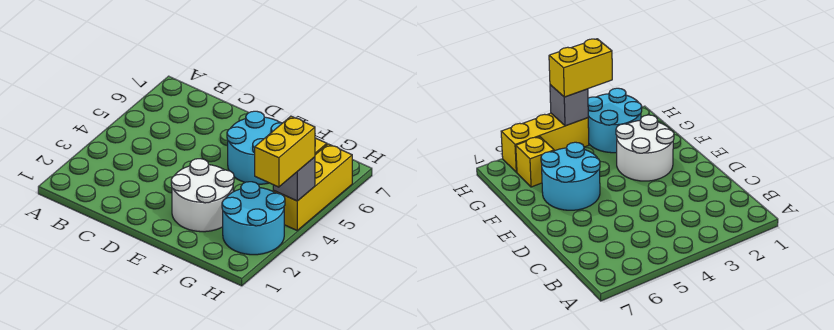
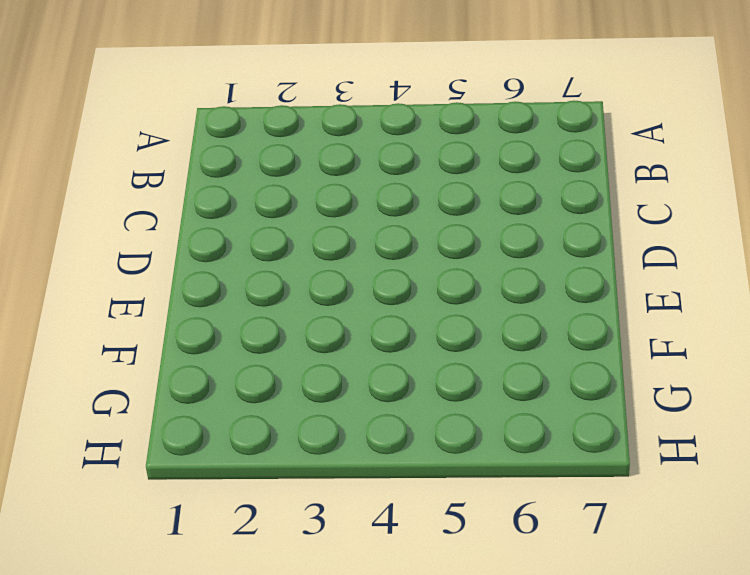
none -> white round brick E2:F3 level 1
none -> cyan round brick E5:F6 level 1

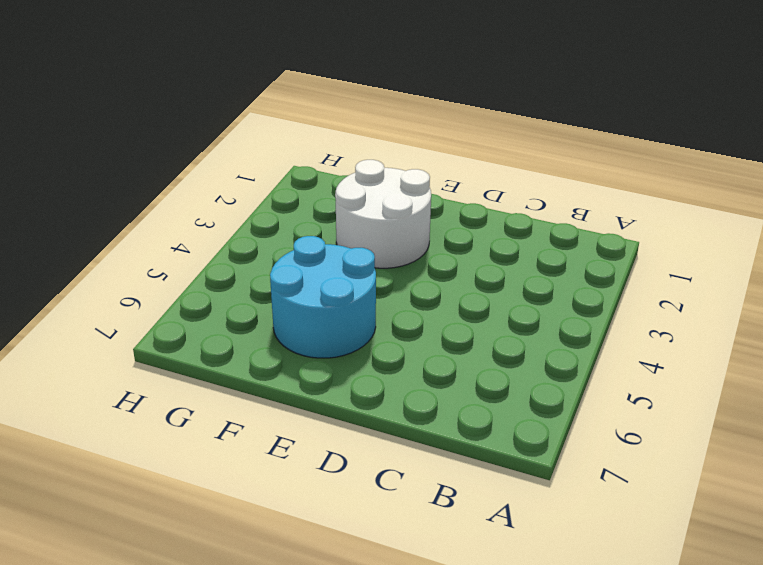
none -> cyan round brick G2:H3 level 1
none -> yellow brick G6 level 1

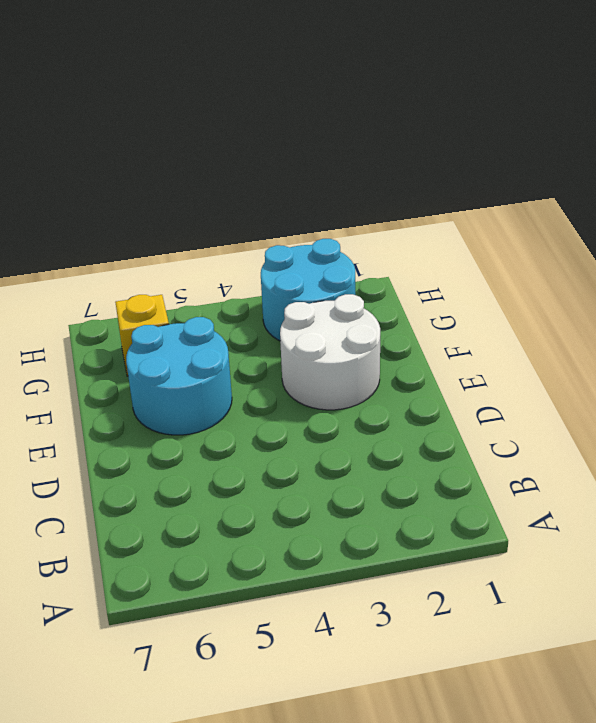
none -> yellow brick H4:H6 level 1
none -> grey brick H4 level 2

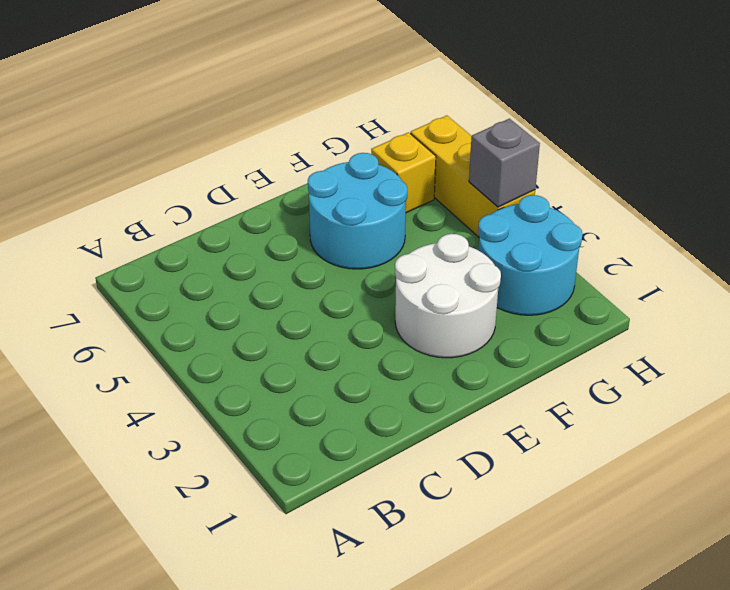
none -> yellow brick H3:H4 level 3

